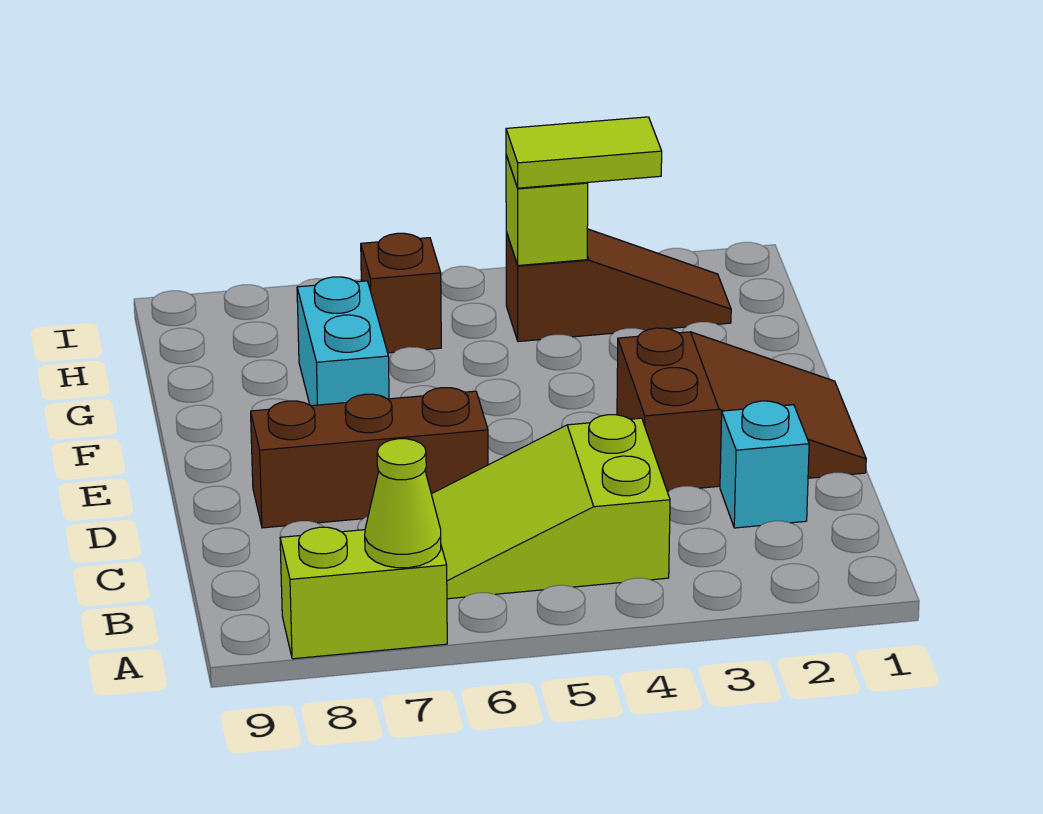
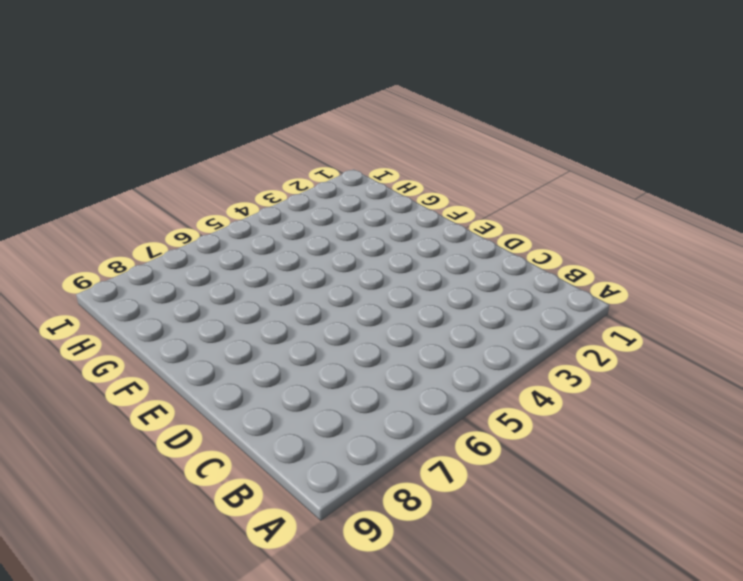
none -> lime brick A7:A8 level 1
none -> lime slope B4:C6 level 1 top 4

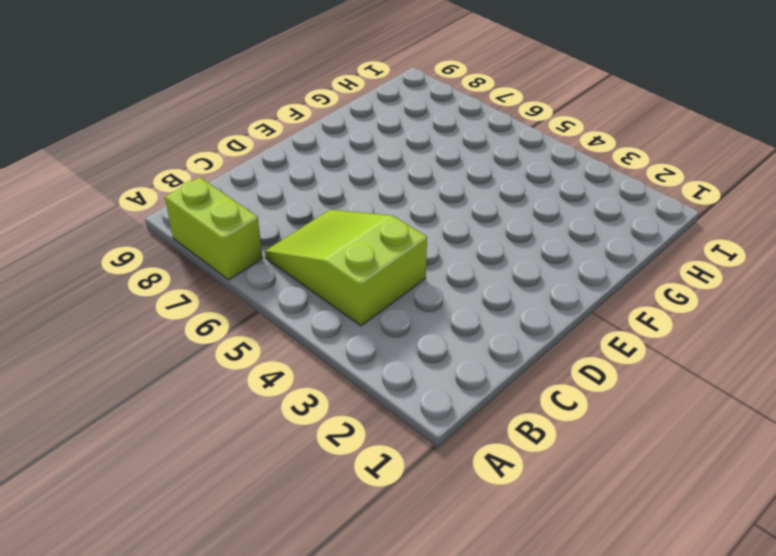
none -> cyan brick C2 level 1
none -> brown slope D1:E3 level 1 top 3

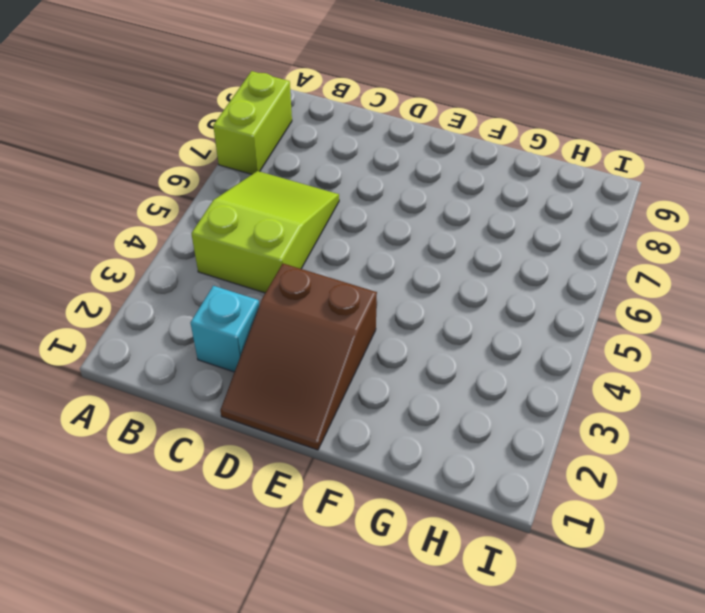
none -> brown brick D6:D8 level 1
none -> cyan brick F7:G7 level 1

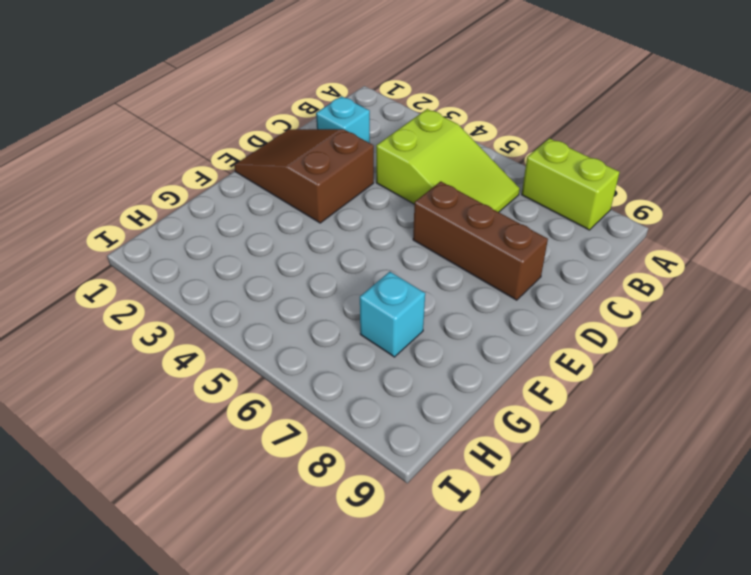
cyan brick G7 level 1 -> cyan brick F7:G7 level 1
none -> brown slope H2:H4 level 1 top 4
none -> brown brick H6 level 1

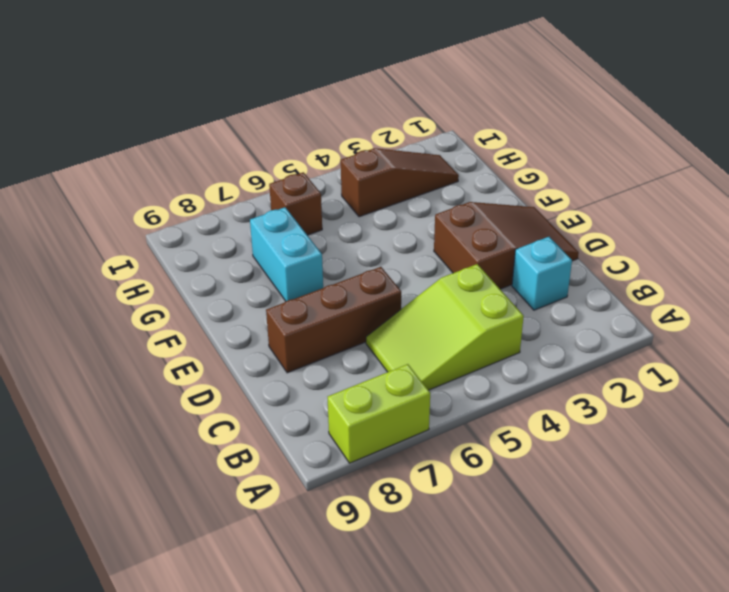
none -> lime cone A7 level 2
none -> lime brick H4 level 2

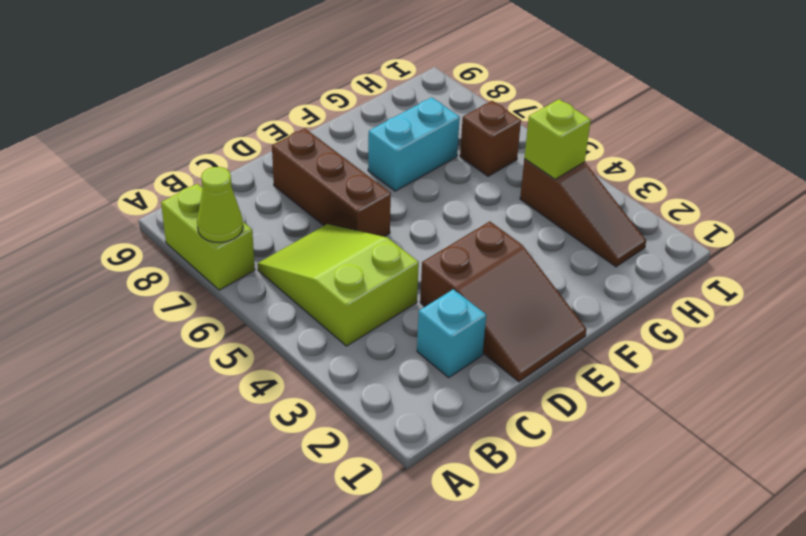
none -> lime tile H3:H4 level 3

